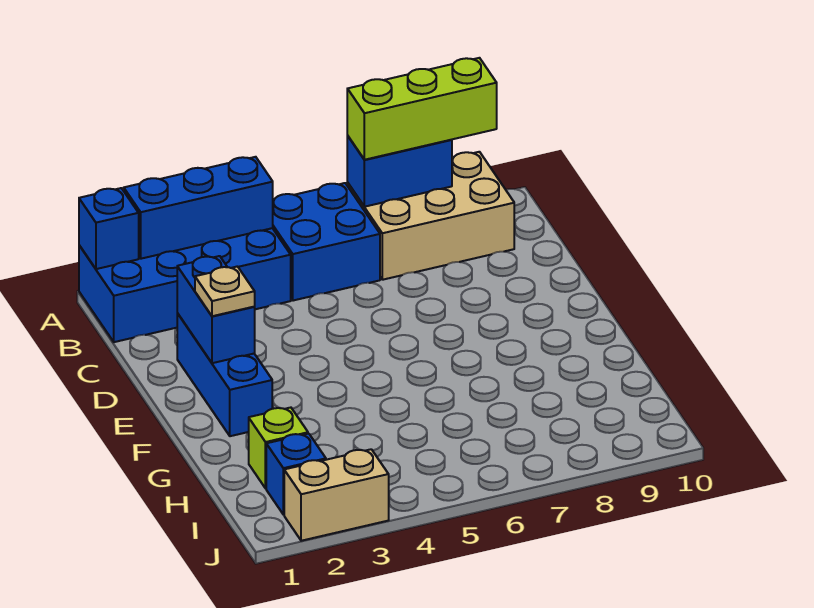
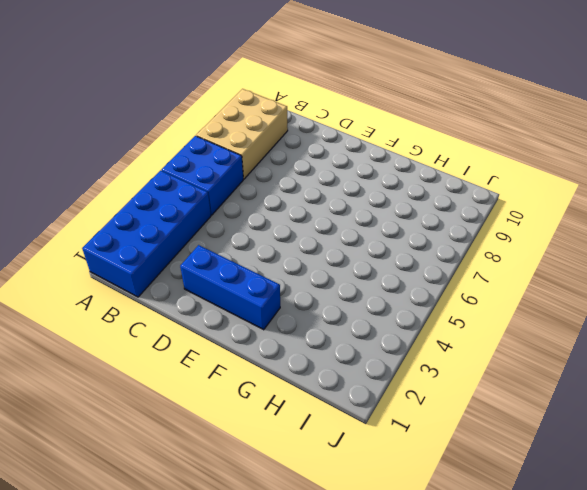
none -> lime brick H2 level 1
none -> blue brick I2 level 1
none -> tan brick J2:J3 level 1

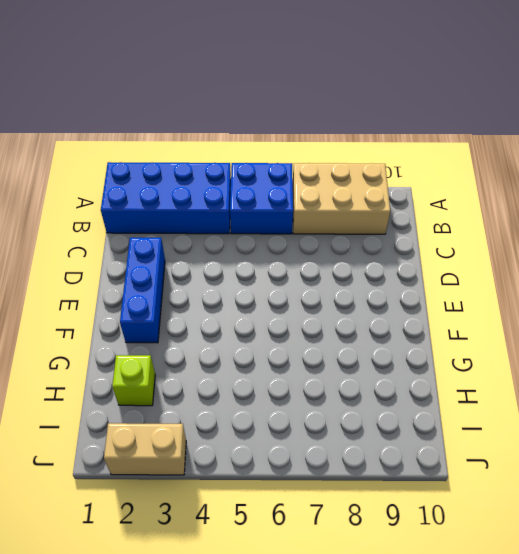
none -> blue brick I2 level 1
none -> blue brick A1 level 2
none -> blue brick A2:A4 level 2

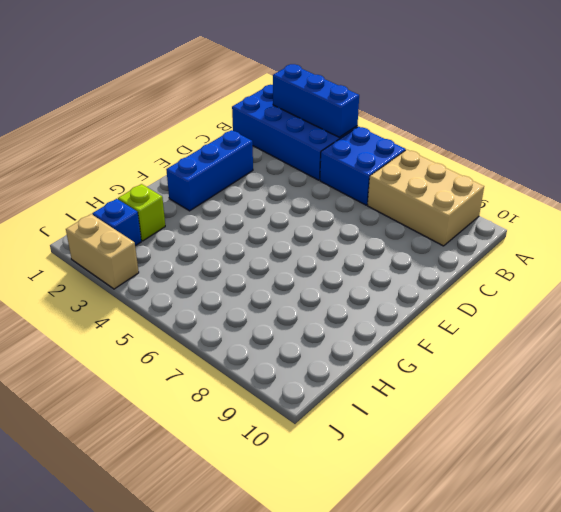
none -> blue brick A1 level 2
none -> blue brick A7:A8 level 2
none -> blue brick D2:E2 level 2

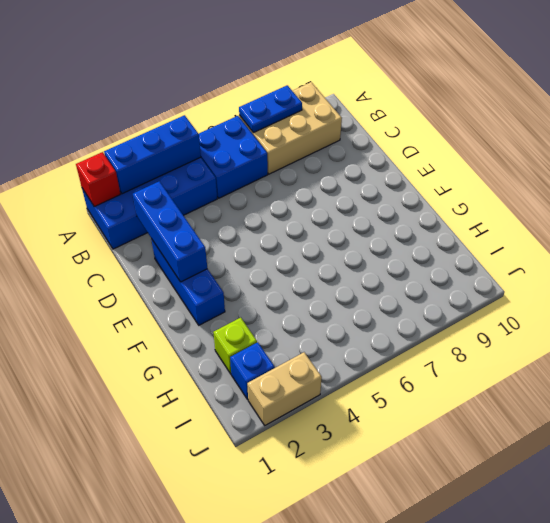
red brick A1 level 2 -> blue brick A1 level 2
blue plate A7:A8 level 2 -> blue brick A7:A8 level 2
blue brick C2:E2 level 2 -> blue brick D2:E2 level 2
none -> lime brick A7:A9 level 3
none -> tan plate E2 level 3

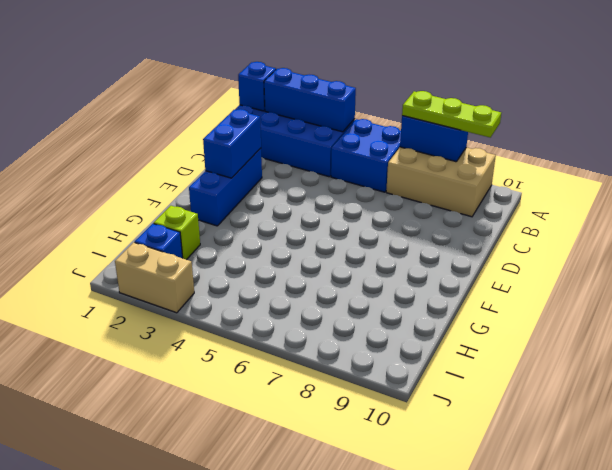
lime plate A7:A9 level 3 -> lime brick A7:A9 level 3
none -> tan plate E2 level 3

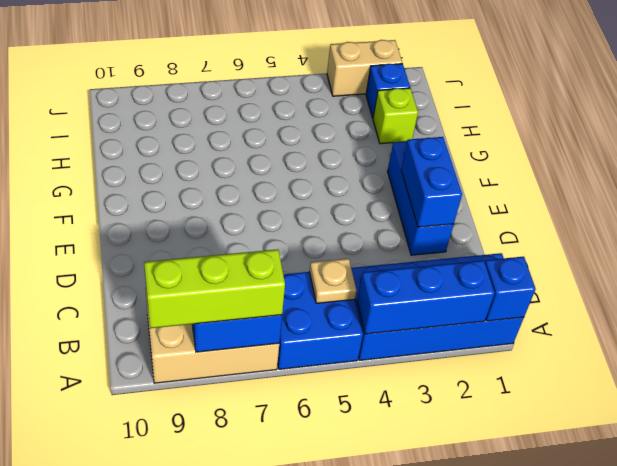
tan plate B5 level 2 -> tan plate E2 level 3

